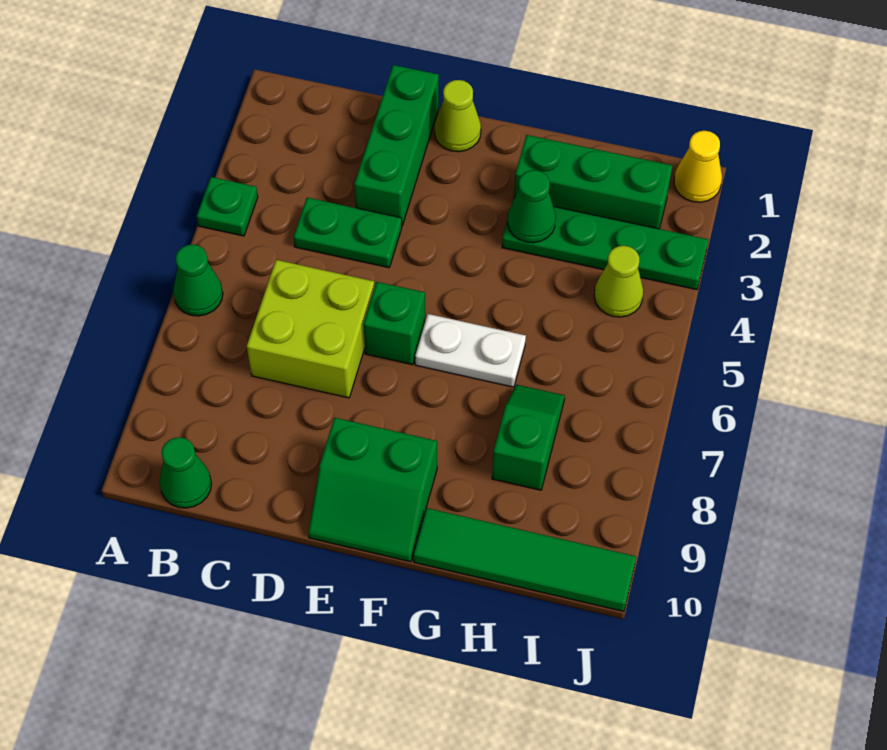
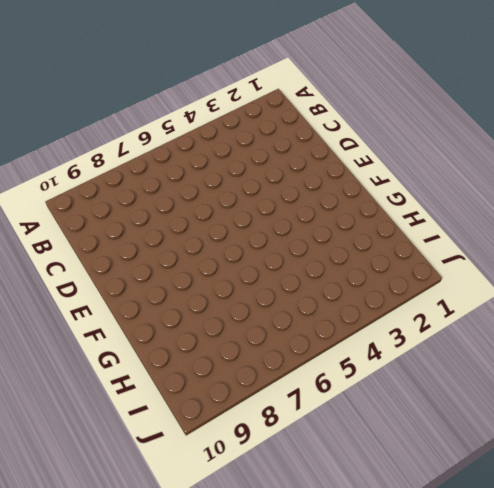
none -> green plate A4 level 1
none -> green cone A6 level 1
none -> green cone B10 level 1

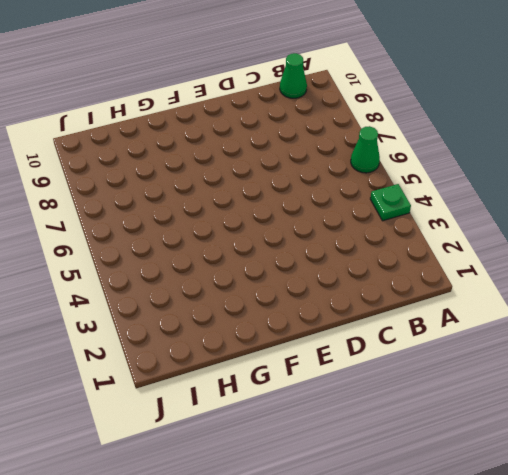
none -> green plate C4:D4 level 1
none -> lime brick C6:D7 level 1
none -> green brick D1:D3 level 1

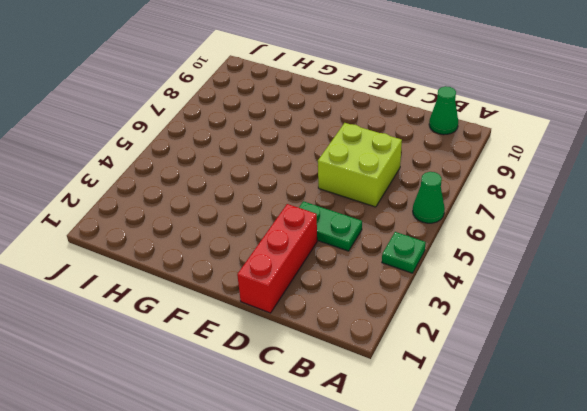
red brick D1:D3 level 1 -> green brick D1:D3 level 1
none -> lime cone E1 level 1
none -> green brick E6 level 1
none -> green slope E9:F10 level 1 top 9

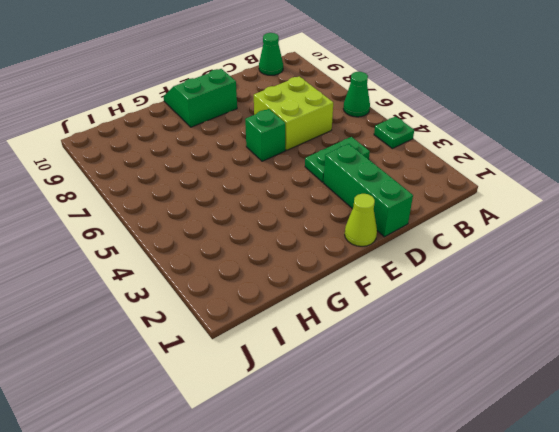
none -> white plate F6:G6 level 1
none -> green brick G2:I2 level 1
none -> green plate G3:J3 level 1

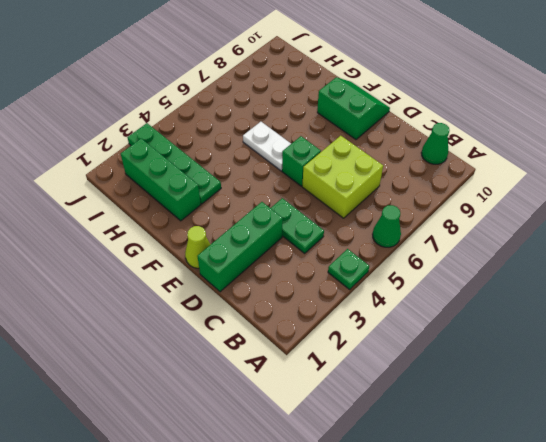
none -> green tile G10:J10 level 1
none -> green slope H7:H8 level 1 top 8
none -> lime cone I4 level 1

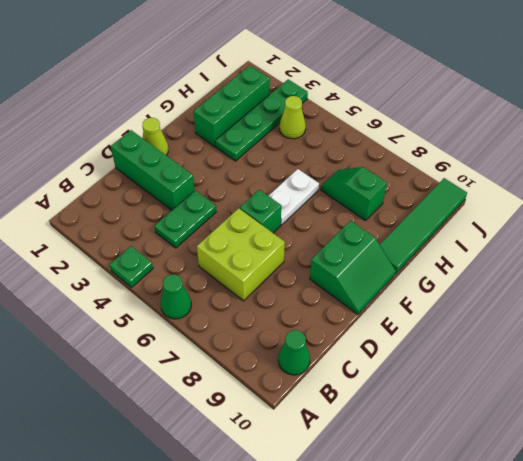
none -> yellow cone J1 level 1
none -> green cone G3 level 2

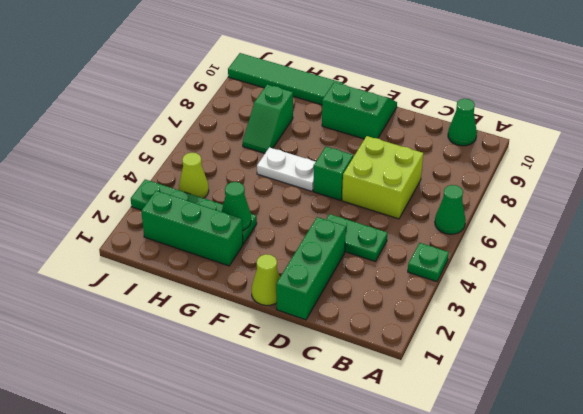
none -> yellow cone J1 level 1

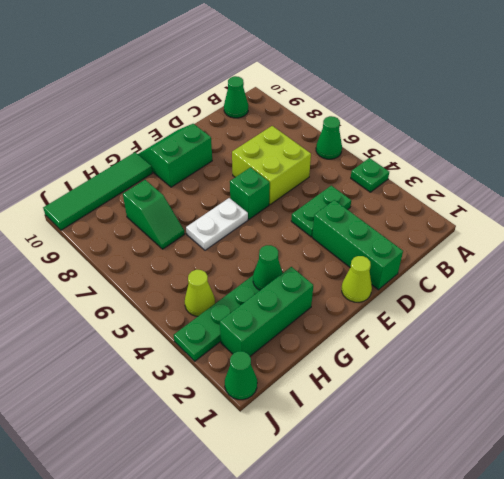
green cone J1 level 1 -> yellow cone J1 level 1

